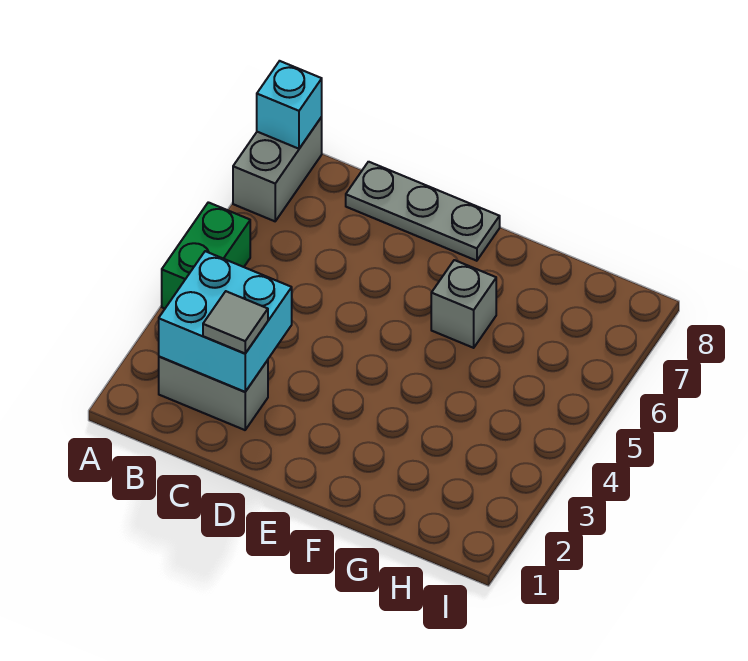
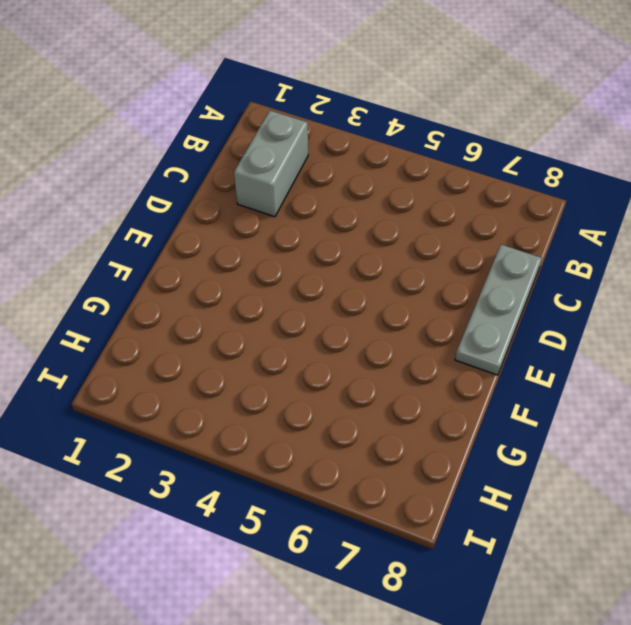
none -> green brick A4:A5 level 1
none -> grey brick A7:A8 level 1

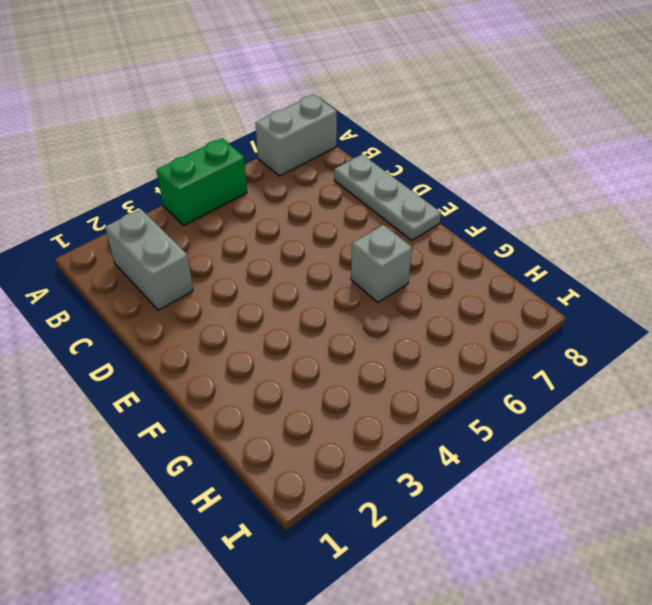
none -> cyan brick A8 level 2
none -> cyan brick B2:C3 level 2

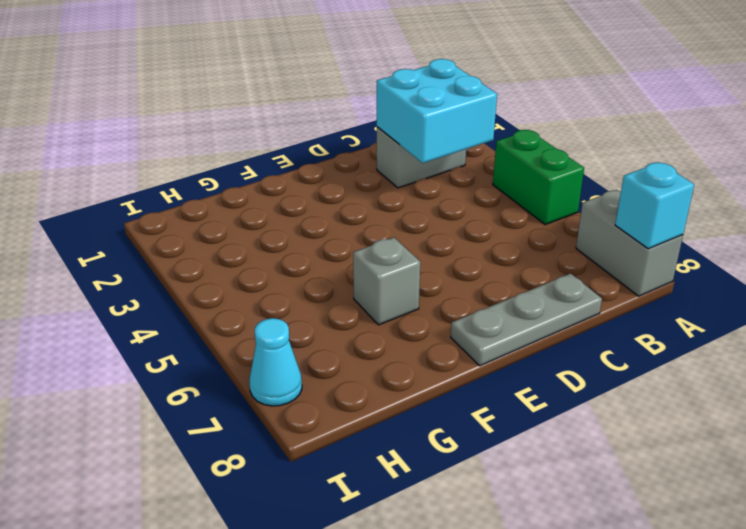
cyan cone I7 level 1 -> none
none -> grey tile C2 level 3

